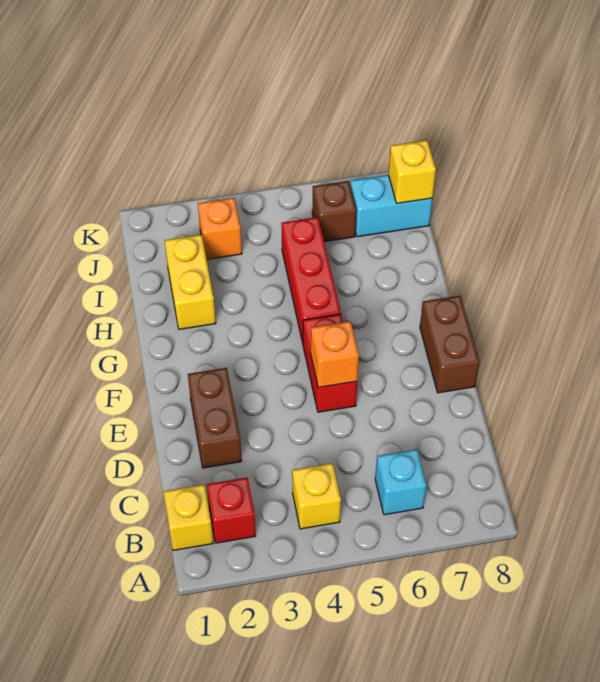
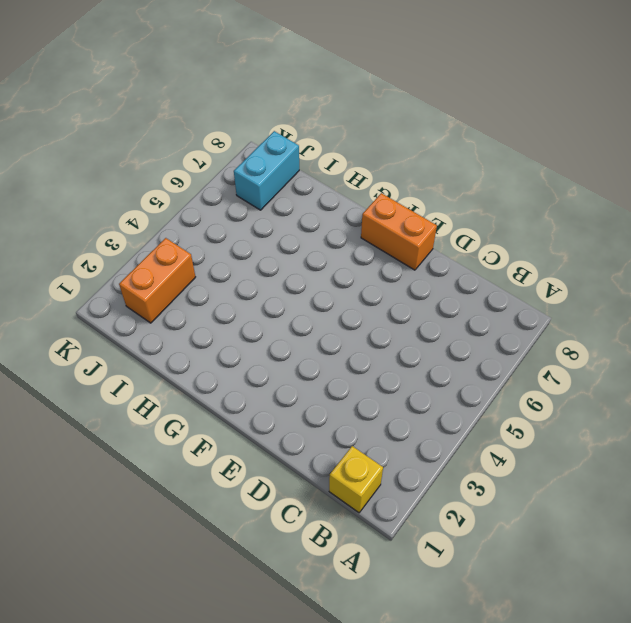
orange brick E8:F8 level 1 -> brown brick E8:F8 level 1
orange brick J2:J3 level 1 -> orange brick J3 level 1
none -> red brick B2 level 1
none -> yellow brick B4 level 1
none -> cyan brick B6 level 1

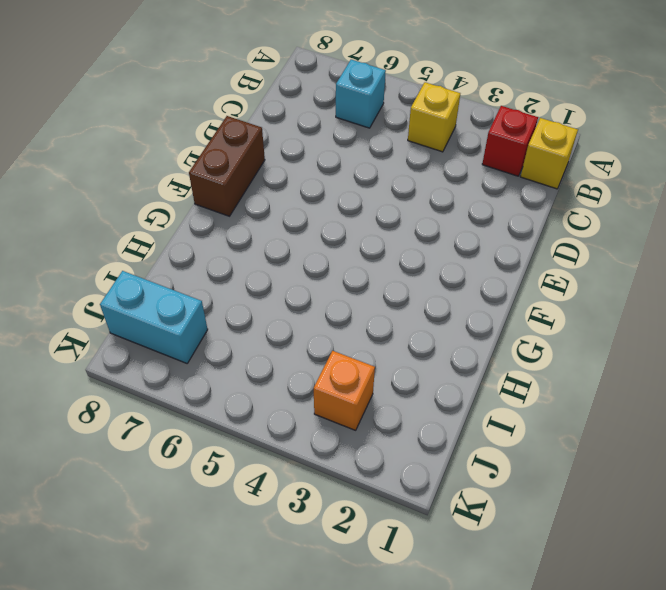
none -> brown brick D2:E2 level 1
none -> red brick E5:F5 level 1
none -> red brick G5:I5 level 1

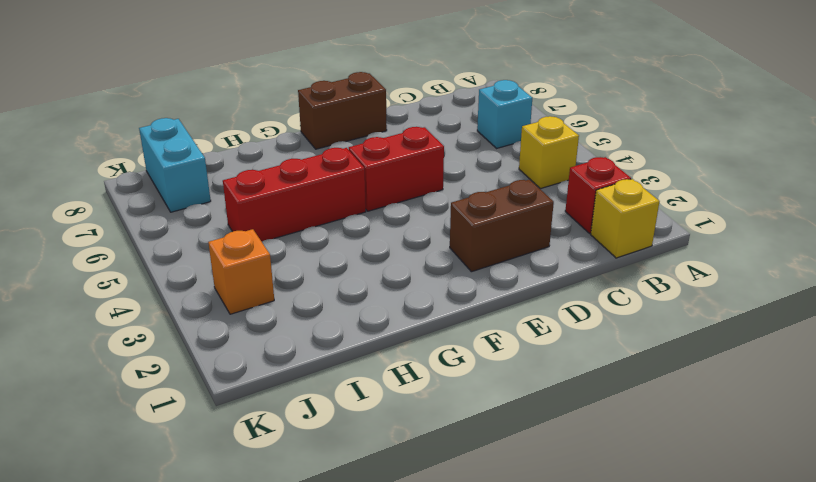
none -> yellow brick H2:I2 level 1
none -> brown brick J6 level 1
none -> orange brick E5 level 2

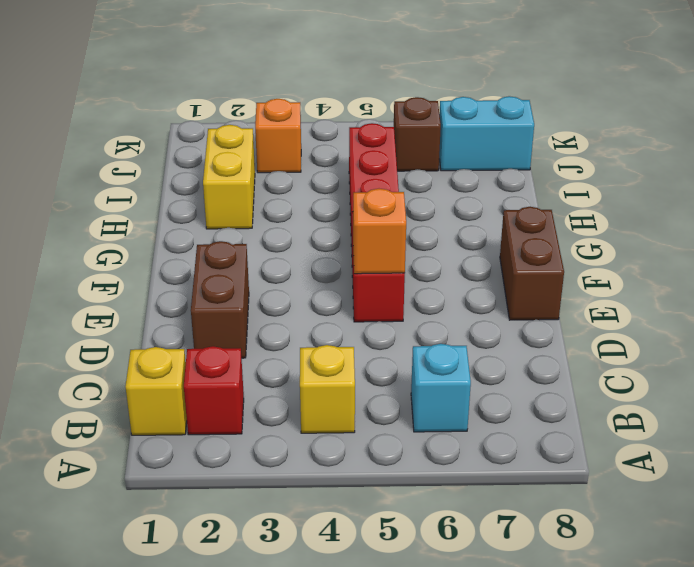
none -> yellow brick J8 level 2

